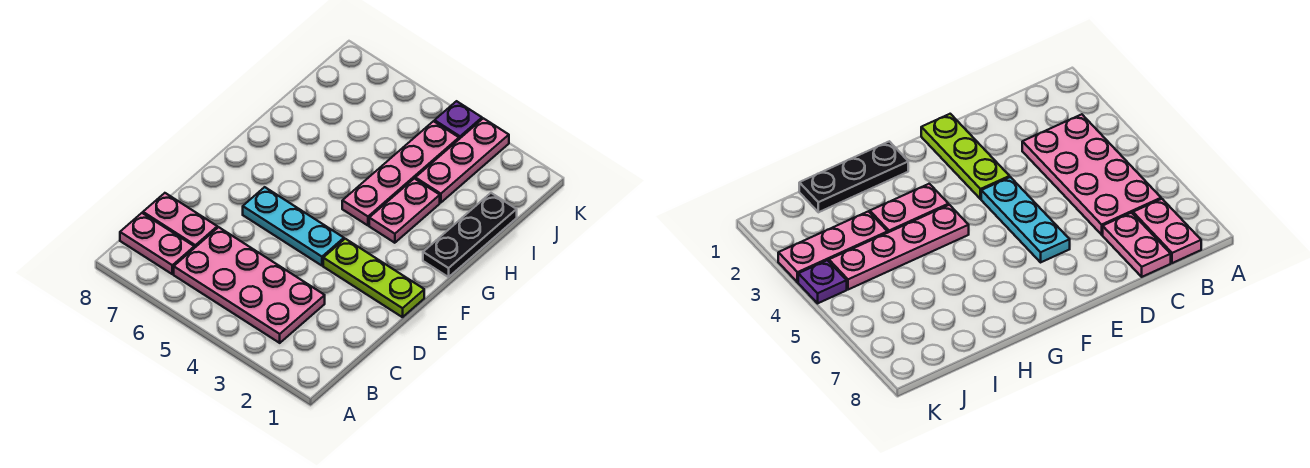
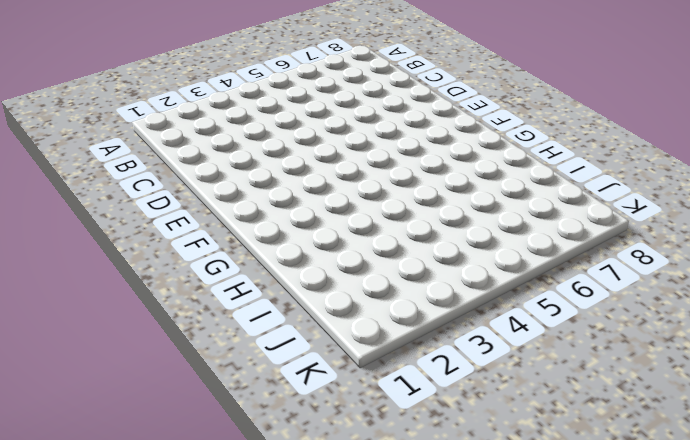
none -> pink plate B3:C6 level 1
none -> pink plate B7:B8 level 1

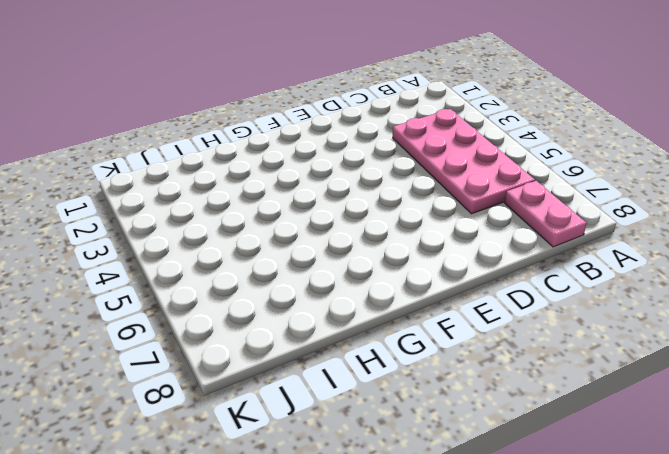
none -> pink plate C7:C8 level 1
none -> lime plate E1:E3 level 1

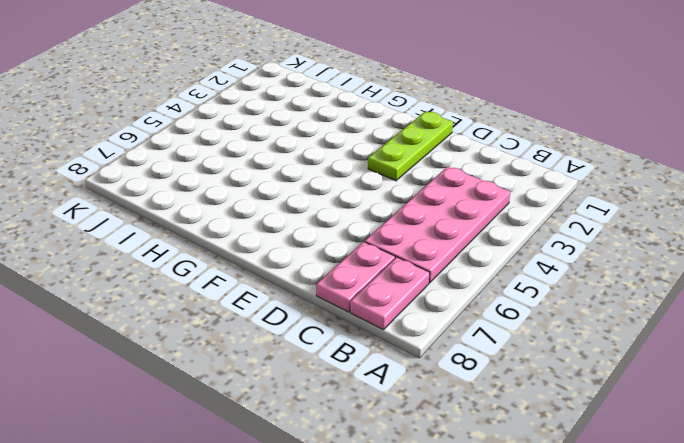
none -> cyan plate E4:E6 level 1
none -> black plate G1:I1 level 1

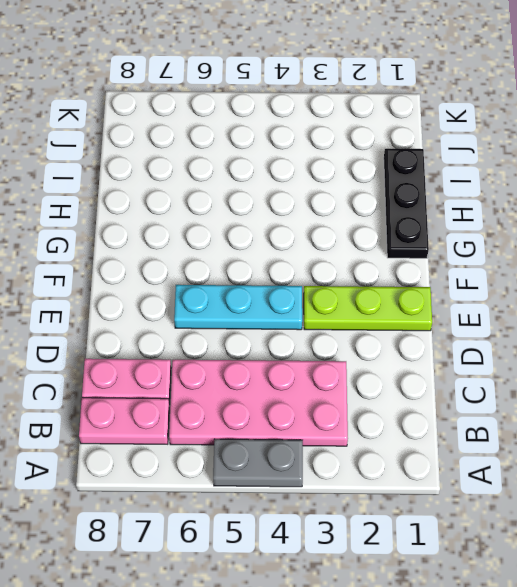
grey plate A4:A5 level 1 -> none
none -> pink plate G3:H3 level 1
none -> pink plate G4:J4 level 1

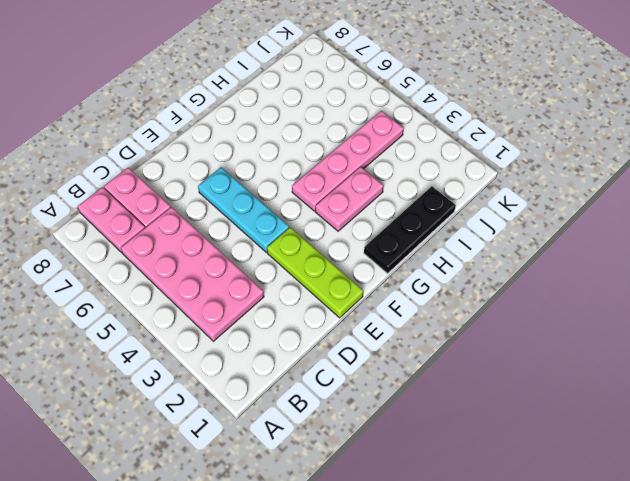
none -> pink plate I3:K3 level 1
none -> purple plate K4 level 1

